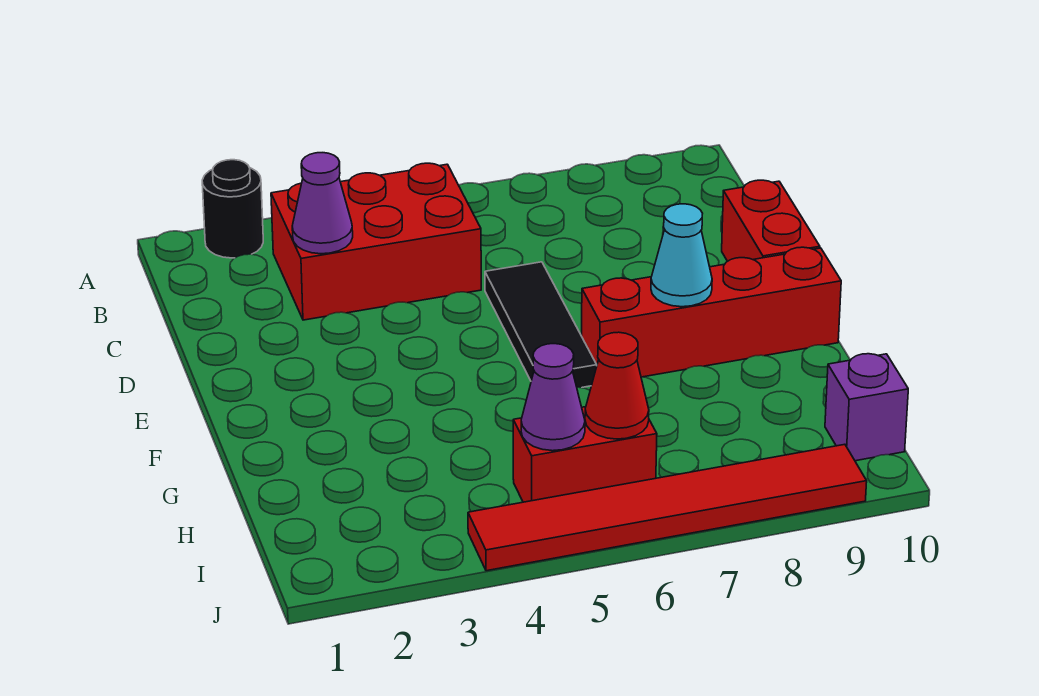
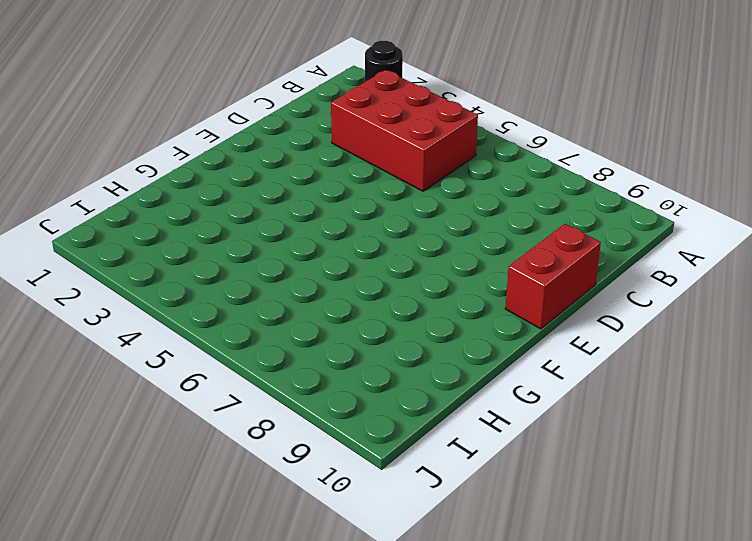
none -> black tile D6:F6 level 1
none -> red brick F7:F10 level 1
none -> red brick I5:I6 level 1

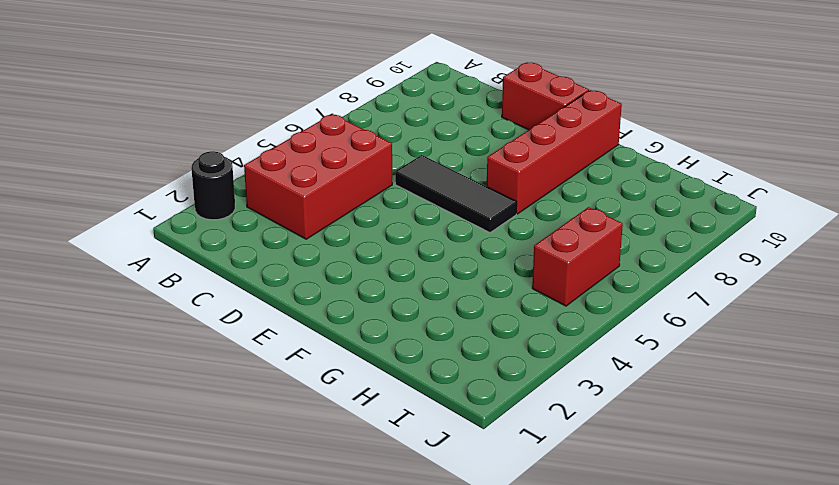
none -> purple brick I10 level 1
none -> red tile J4:J9 level 1
none -> purple cone C3 level 2

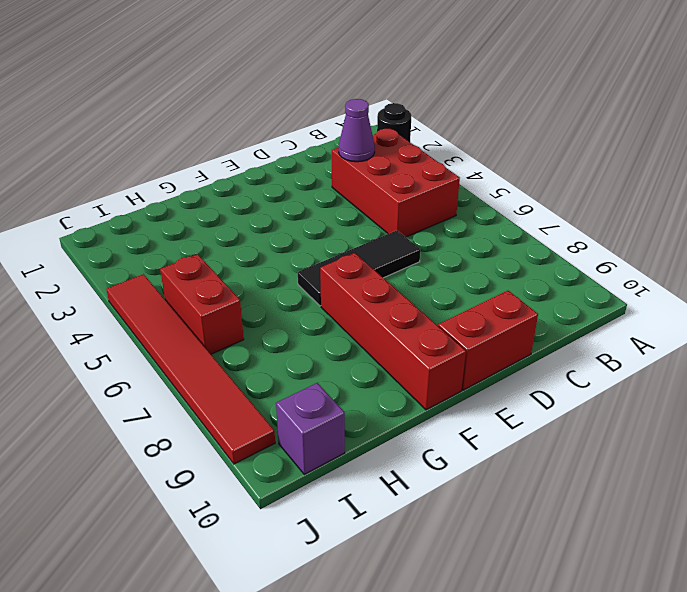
none -> cyan cone F8 level 2
none -> purple cone I5 level 2
none -> red cone I6 level 2

